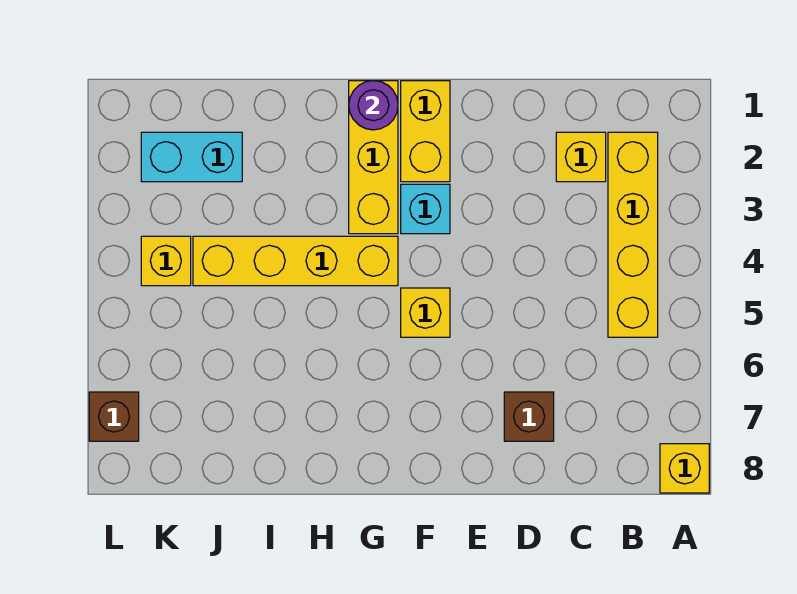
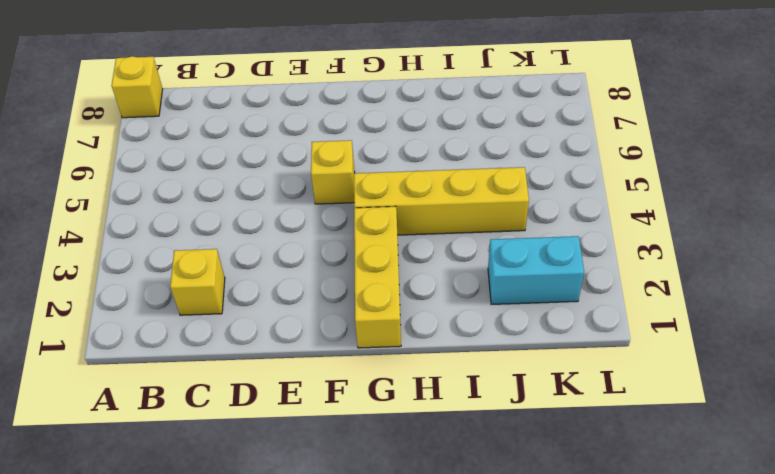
none -> yellow brick B2:B5 level 1
none -> brown brick D7 level 1
none -> yellow brick F1:F2 level 1

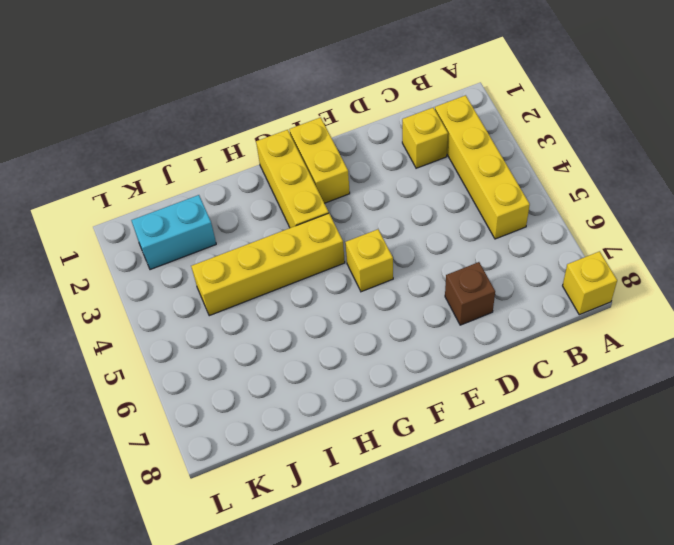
none -> cyan brick F3 level 1
none -> yellow brick K4 level 1
none -> brown brick L7 level 1

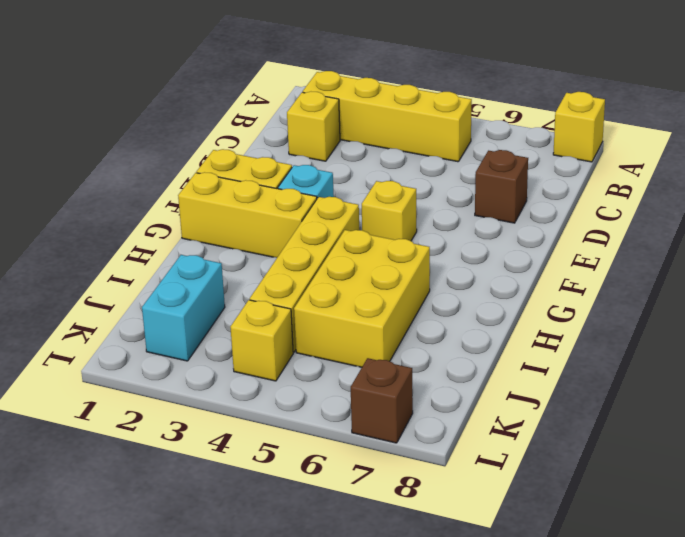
yellow brick H5:J6 level 1 -> none
none -> purple round brick G1 level 2

